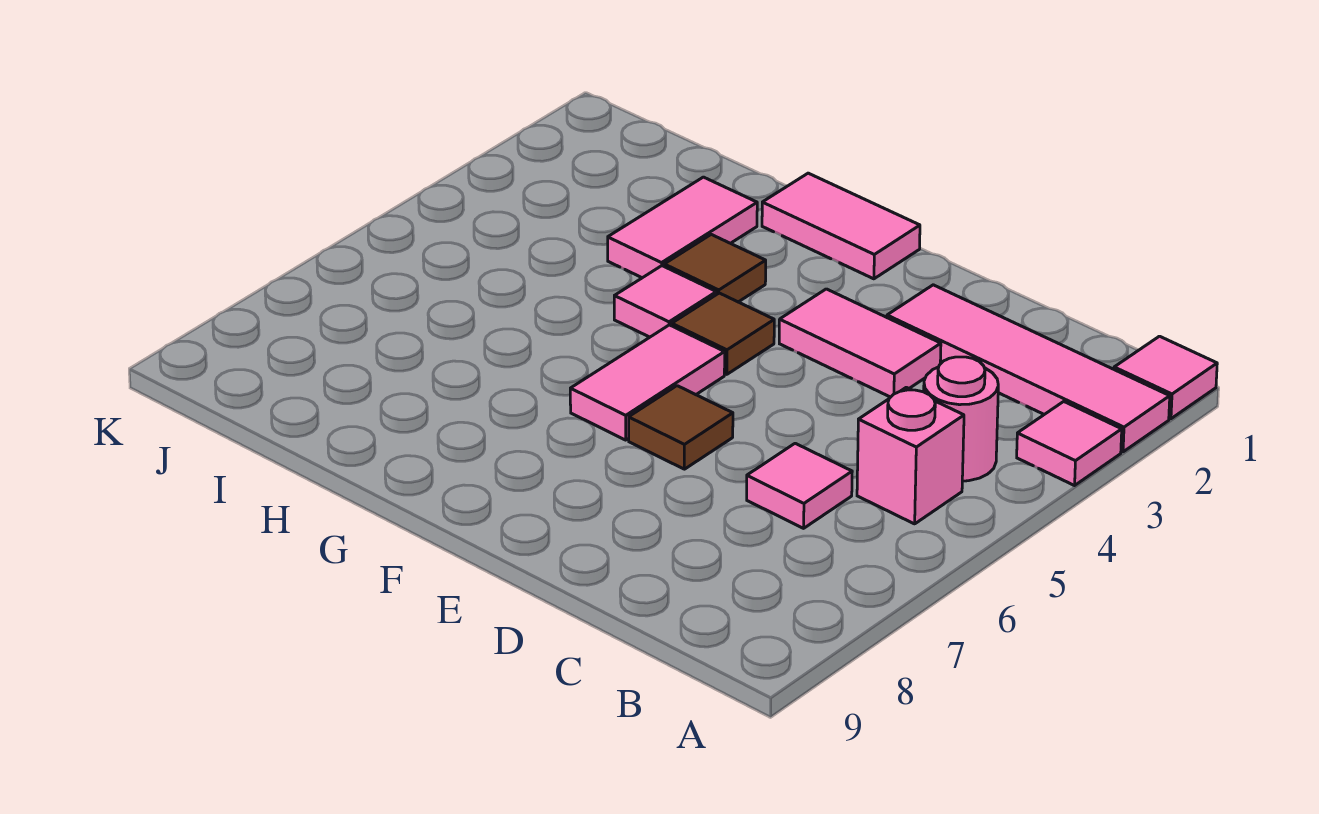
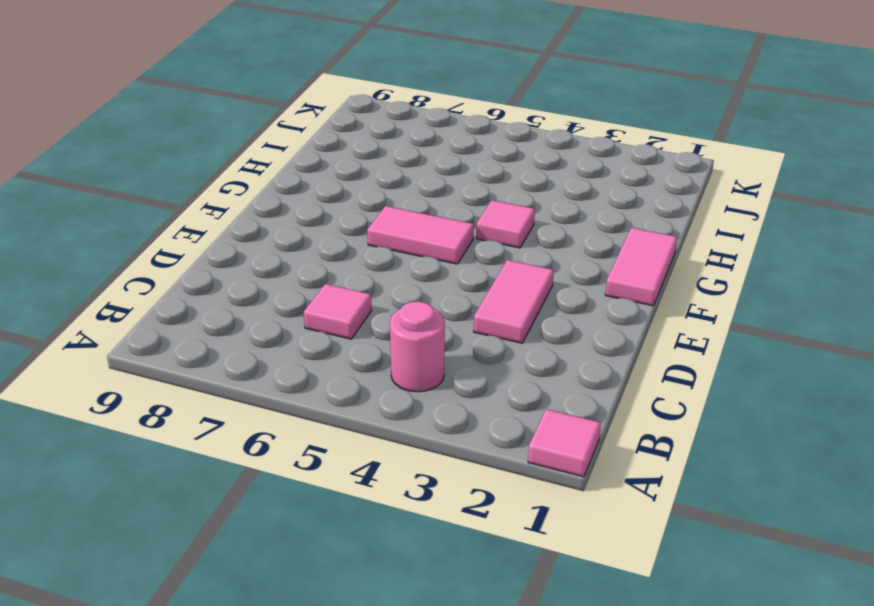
none -> pink tile A2:D2 level 1
none -> pink tile A3 level 1
none -> pink brick B5 level 1

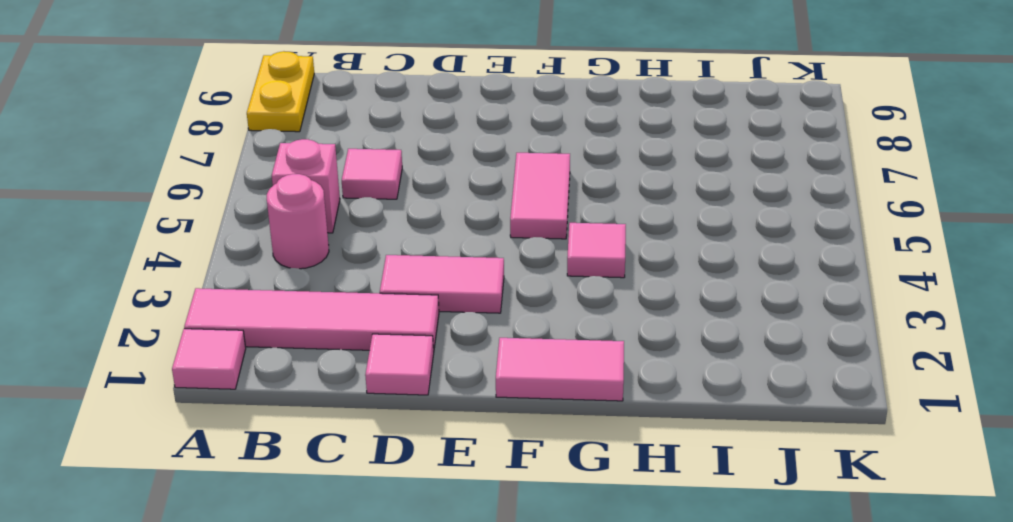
yellow plate A8:A9 level 1 -> none
pink tile D1 level 1 -> pink tile A3 level 1
none -> brown tile E6 level 1
none -> brown tile F4 level 1
none -> brown tile G3 level 1

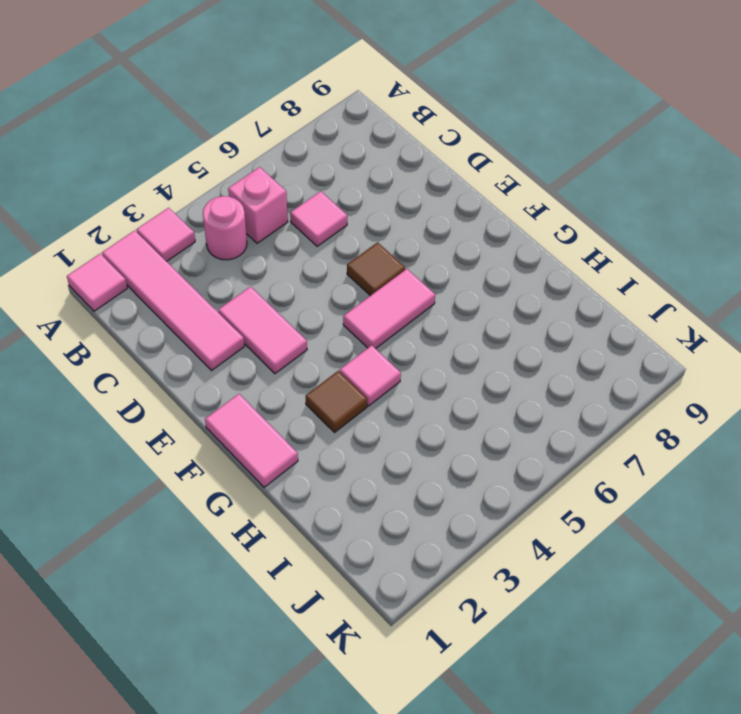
none -> brown tile F4 level 1
none -> pink tile H2:H3 level 1

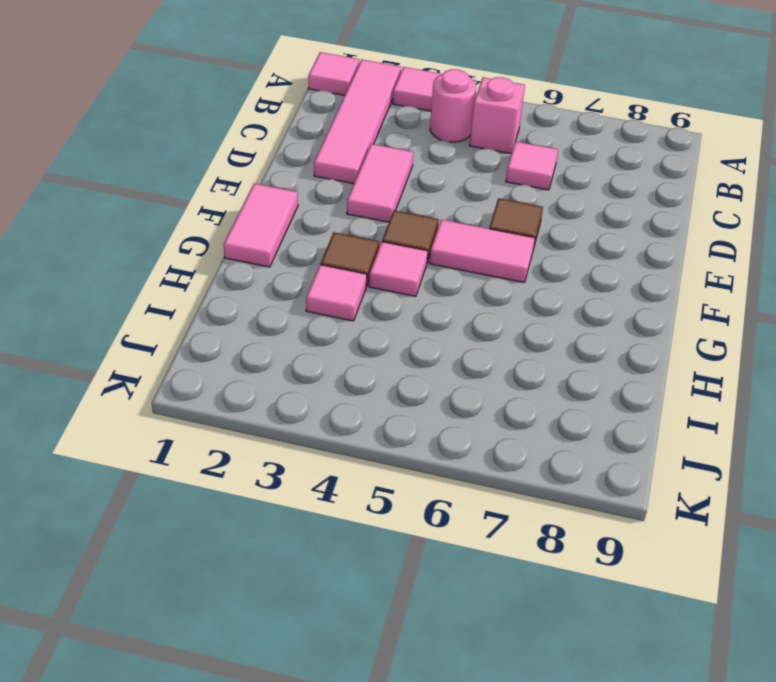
pink tile H3 level 1 -> pink tile H2:H3 level 1

